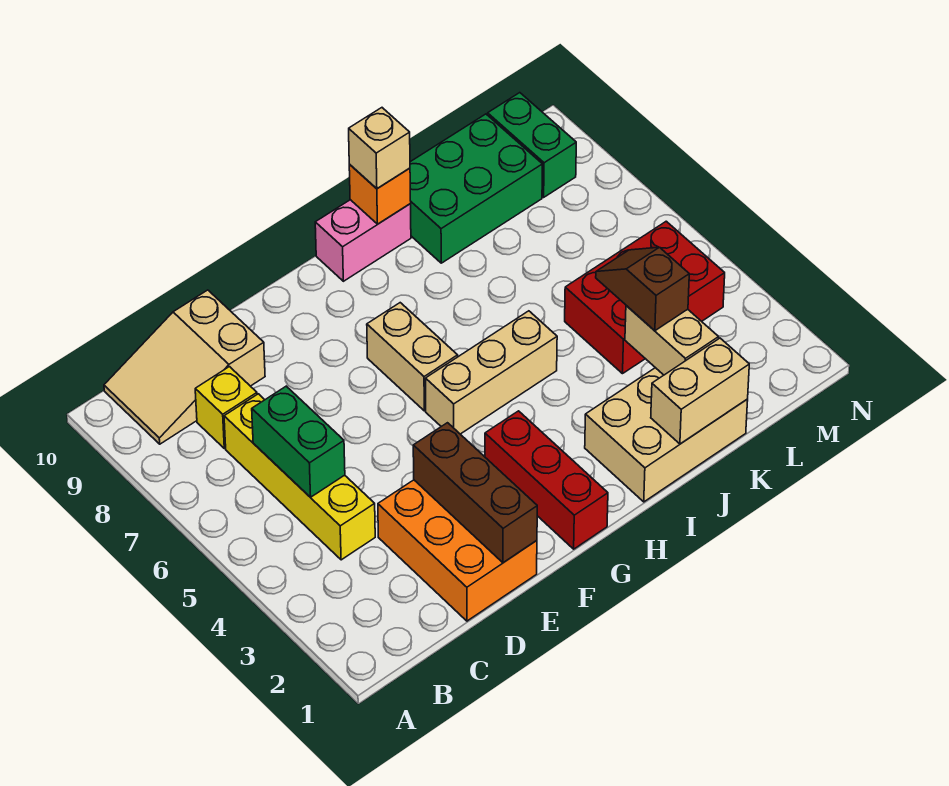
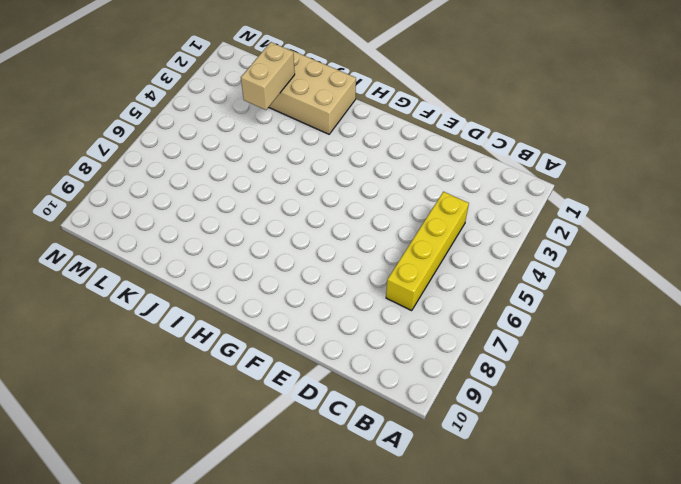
none -> tan slope B9:D10 level 1 top D
none -> yellow brick C8 level 1
none -> orange brick D1:E3 level 1

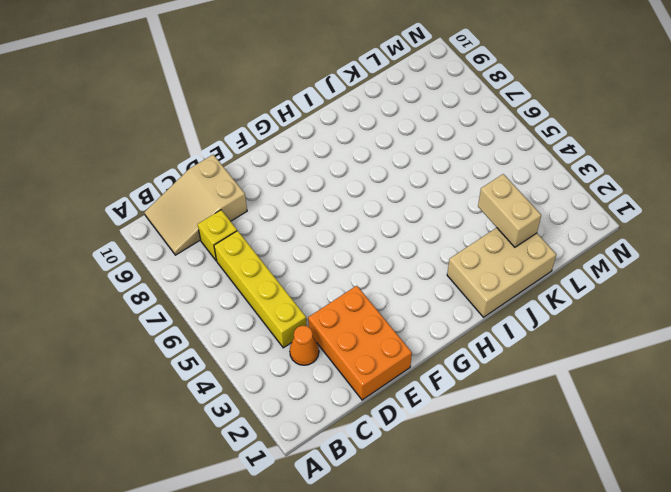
orange cone C3 level 1 -> none
none -> red brick G1:G3 level 1
none -> tan brick G5:I5 level 1
none -> tan brick G6:G7 level 1

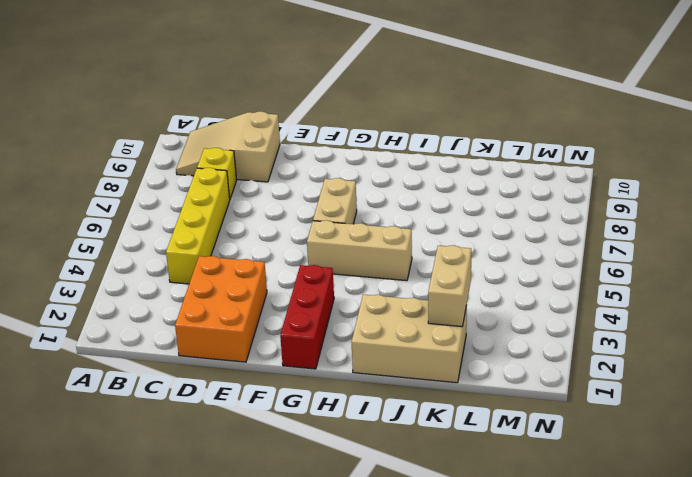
none -> pink brick H10:I10 level 1
none -> green brick J9:L10 level 1
none -> red brick K4:M5 level 1

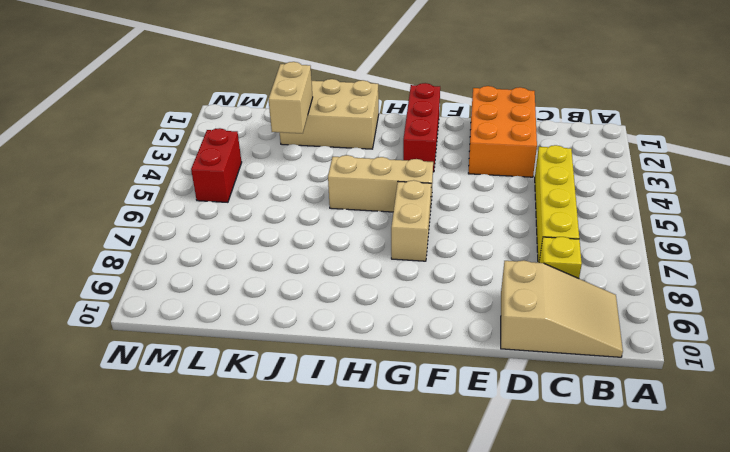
red brick M4:M5 level 1 -> red brick K4:M5 level 1
none -> pink brick H10:I10 level 1
none -> green brick J9:L10 level 1
none -> green brick M9:M10 level 1

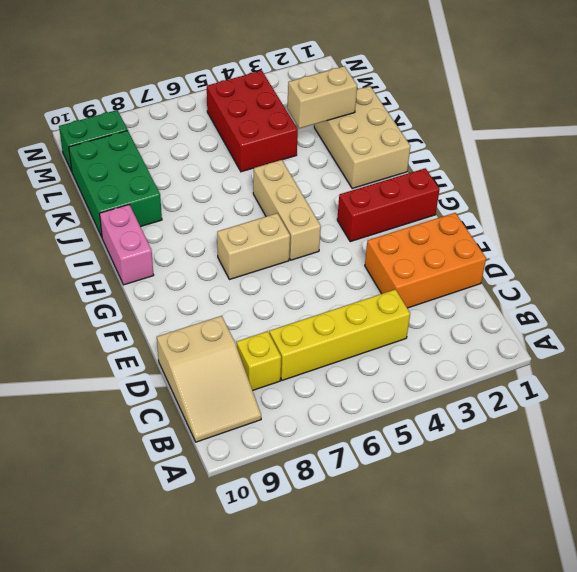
none -> green brick C5:C6 level 2
none -> brown brick E1:E3 level 2
none -> orange brick I10 level 2

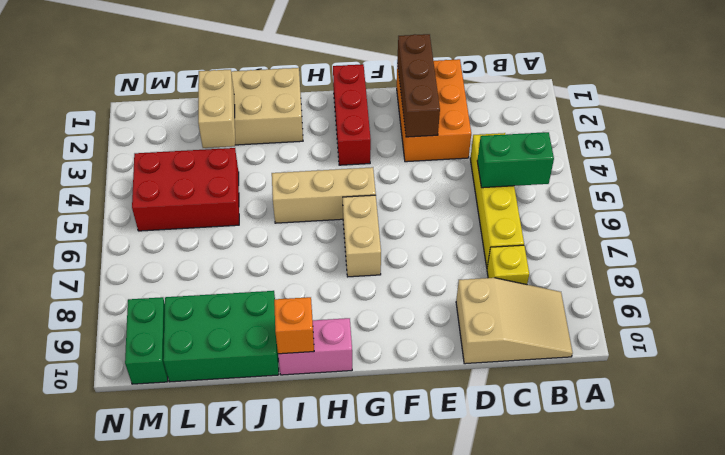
green brick B5:C5 level 2 -> green brick C5:C6 level 2
none -> tan brick J1:K1 level 2
none -> tan brick I10 level 3
none -> brown slope K3:K4 level 3 top 3

